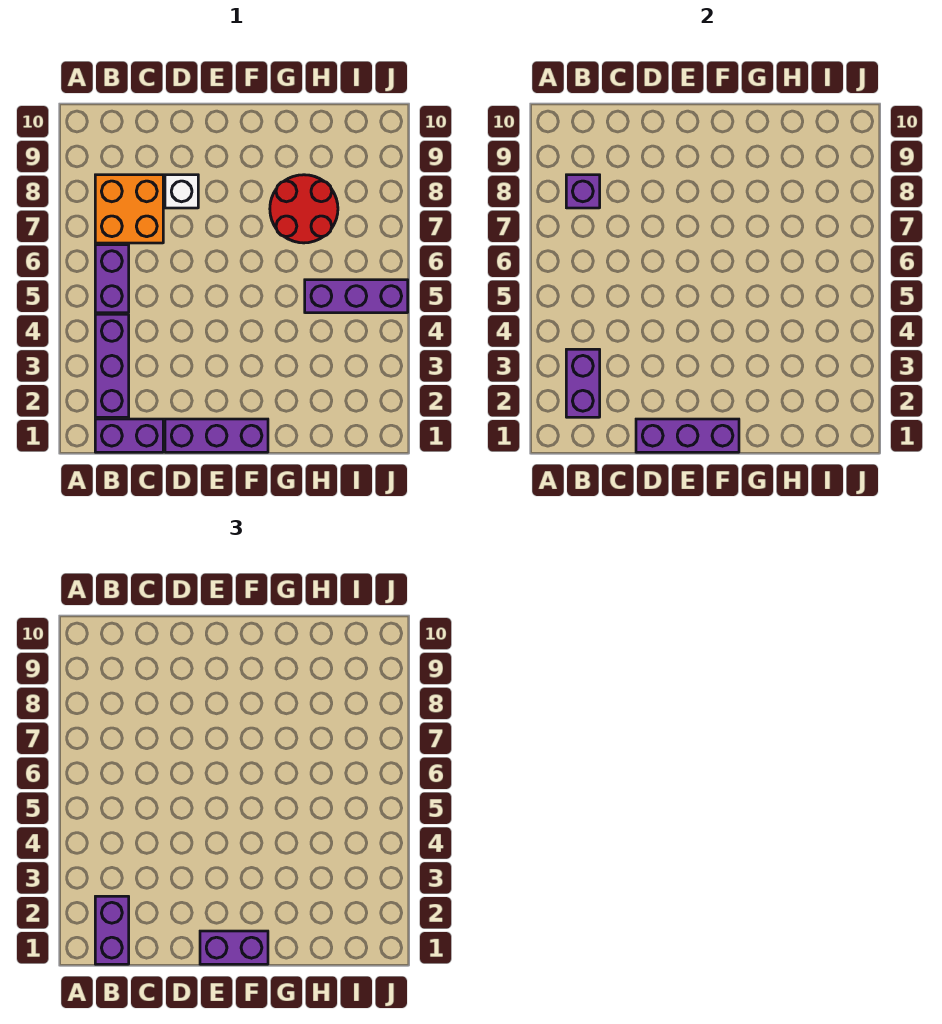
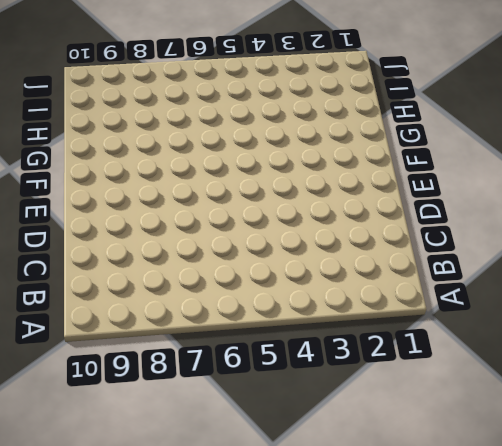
none -> purple brick B1:C1 level 1
none -> purple brick B2:B4 level 1
none -> purple brick B5:B6 level 1

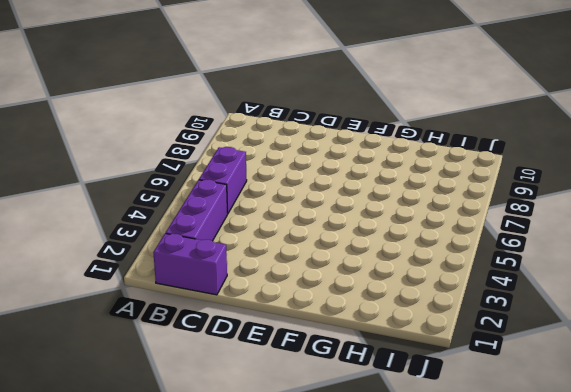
none -> orange brick B7:C8 level 1
none -> purple brick D1:F1 level 1
none -> white brick D8 level 1

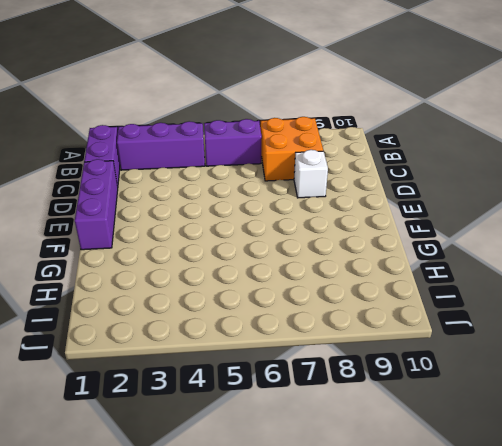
none -> red round brick G7:H8 level 1
none -> purple brick H5:J5 level 1
none -> purple brick B2:B3 level 2

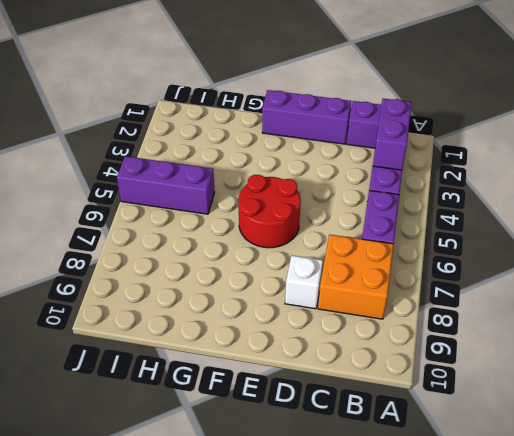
red round brick E5:F6 level 1 -> red round brick G7:H8 level 1
none -> purple brick B8 level 2
none -> purple brick D1:F1 level 2
none -> purple brick B1:B2 level 3

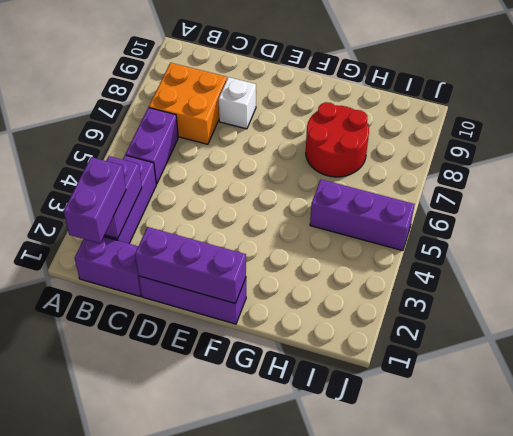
none -> purple brick B8 level 2
none -> purple brick E1:F1 level 3

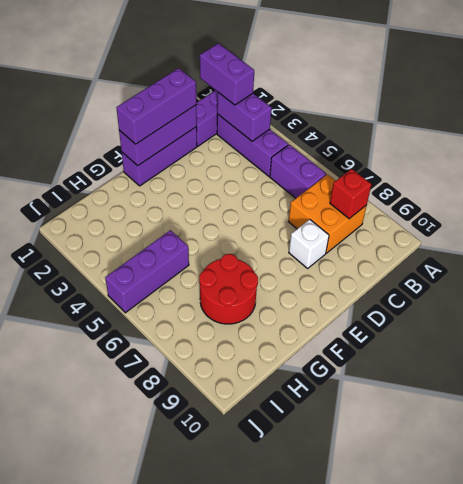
red brick B8 level 2 -> purple brick B8 level 2
purple brick D1:F1 level 3 -> purple brick E1:F1 level 3

